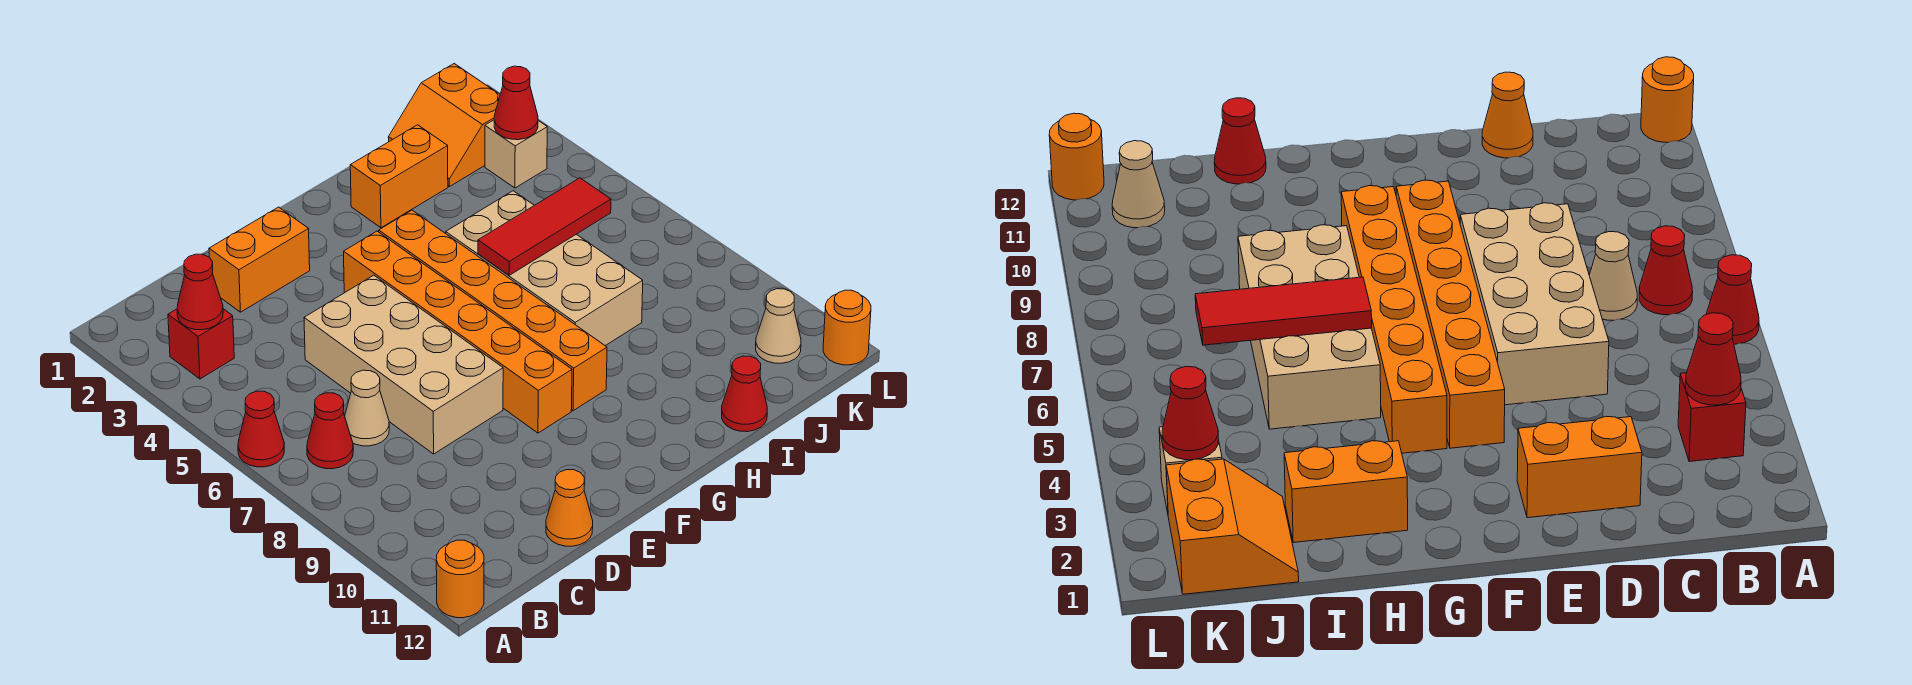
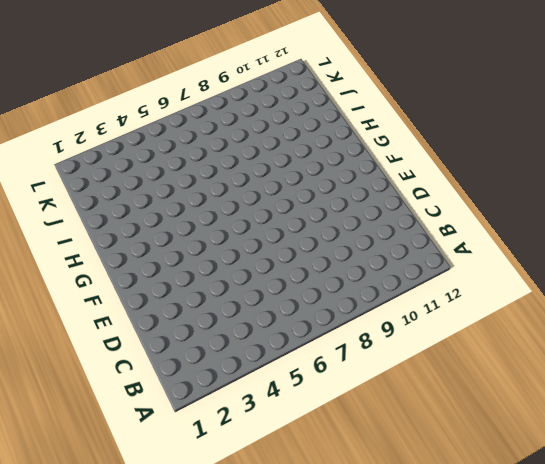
none -> red cone A6 level 1
none -> orange round brick A12 level 1
none -> red brick B3 level 1

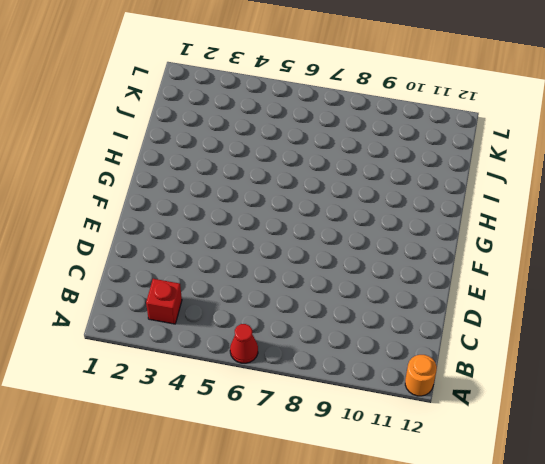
none -> red cone B7 level 1
none -> tan cone C7 level 1
none -> orange brick D2:E2 level 1

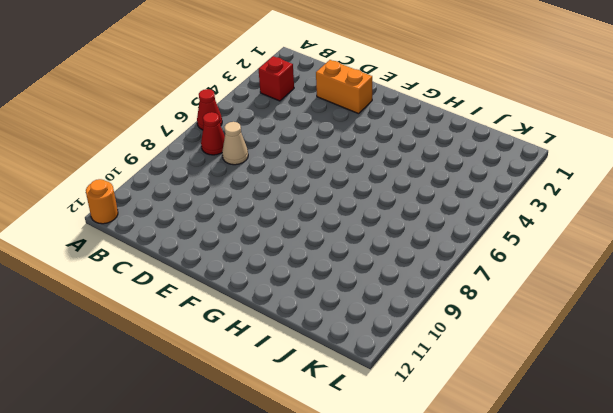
none -> tan brick D5:E8 level 1
none -> orange cone D12 level 1
none -> orange brick F4:F9 level 1

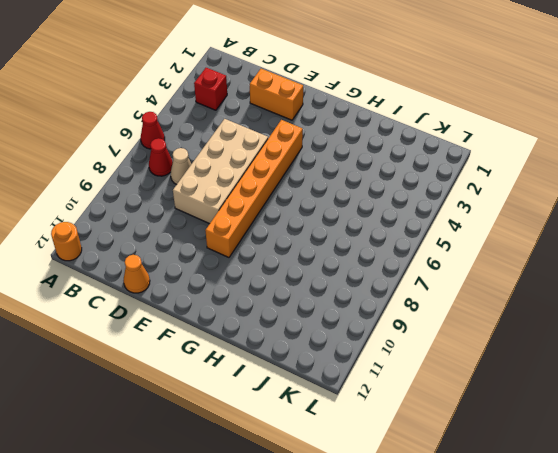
none -> orange brick G4:G9 level 1
none -> orange brick H2:I2 level 1
none -> tan brick H5:I8 level 1

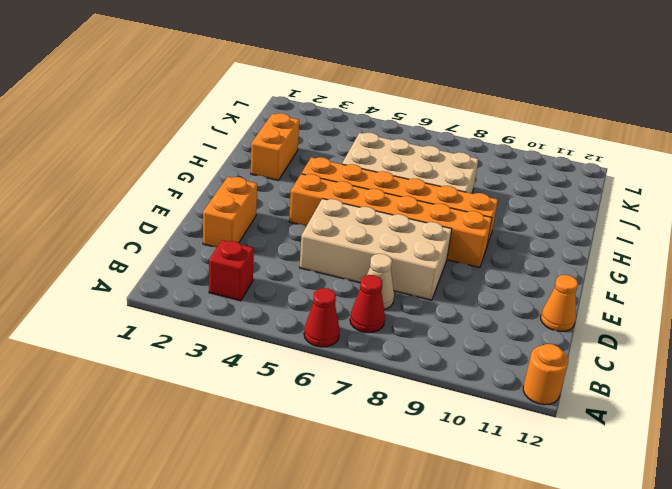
none -> red cone I12 level 1
none -> orange slope J1:K2 level 1 top K
none -> tan brick K3 level 1

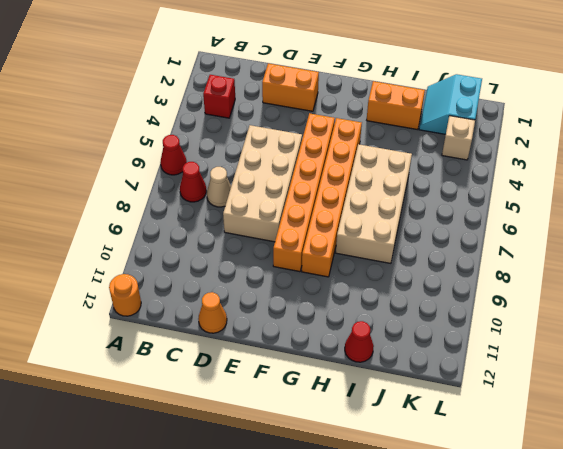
cyan slope J1:K2 level 1 top K -> orange slope J1:K2 level 1 top K
none -> tan cone K11 level 1
none -> orange round brick L12 level 1
none -> red cone B3 level 2

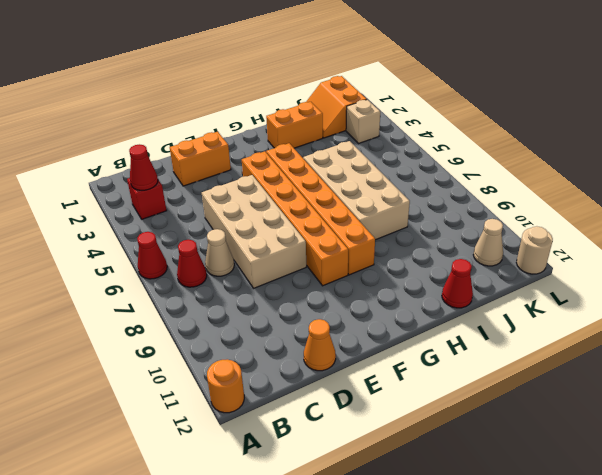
tan round brick L12 level 1 -> orange round brick L12 level 1
none -> red tile H6:J6 level 2
none -> red cone K3 level 2

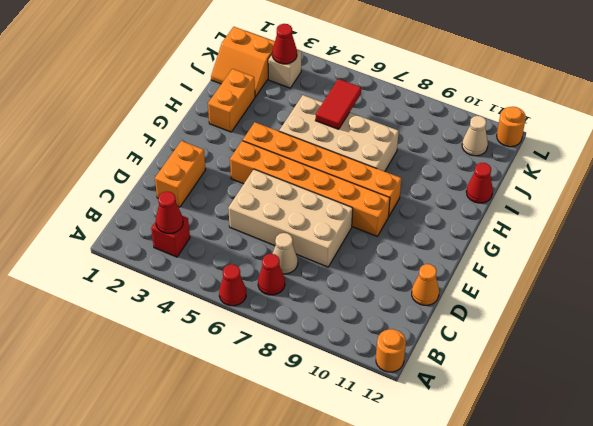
red tile I6:J6 level 2 -> red tile H6:J6 level 2

